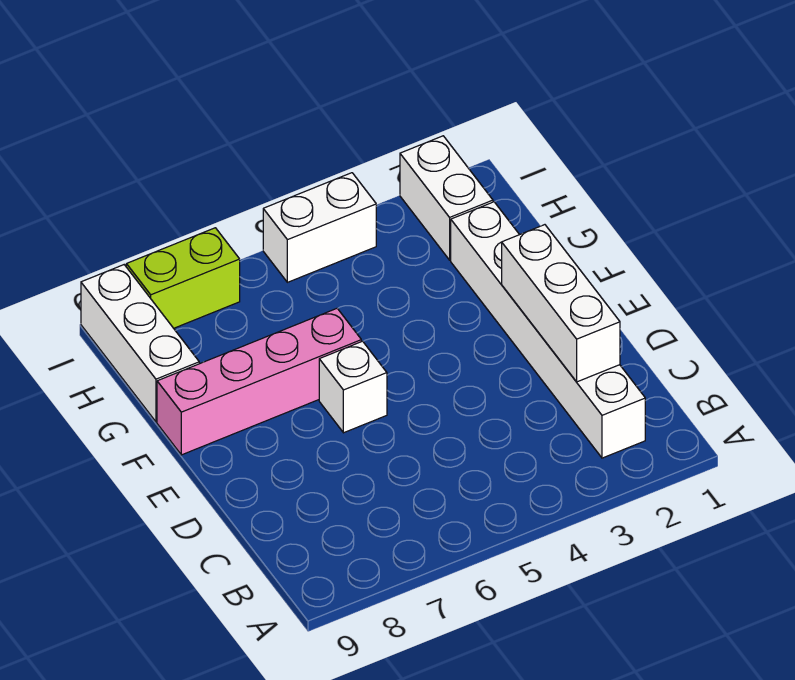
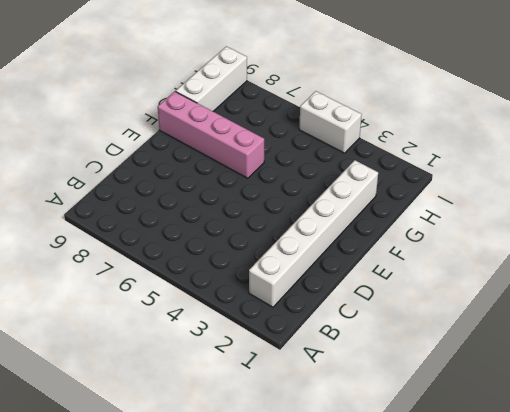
none -> white brick E6 level 1
none -> white brick H2:I2 level 1

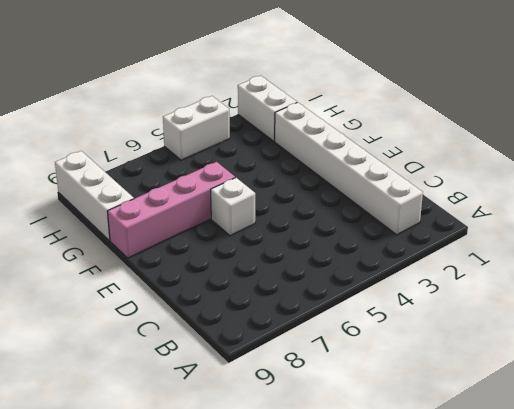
none -> lime brick I7:I8 level 1
none -> white brick C2:E2 level 2

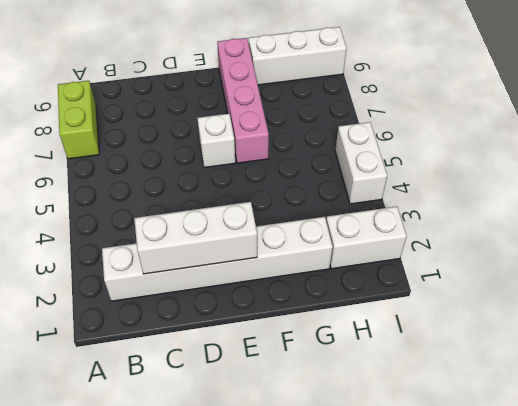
lime brick A7:A8 level 1 -> lime brick I7:I8 level 1

